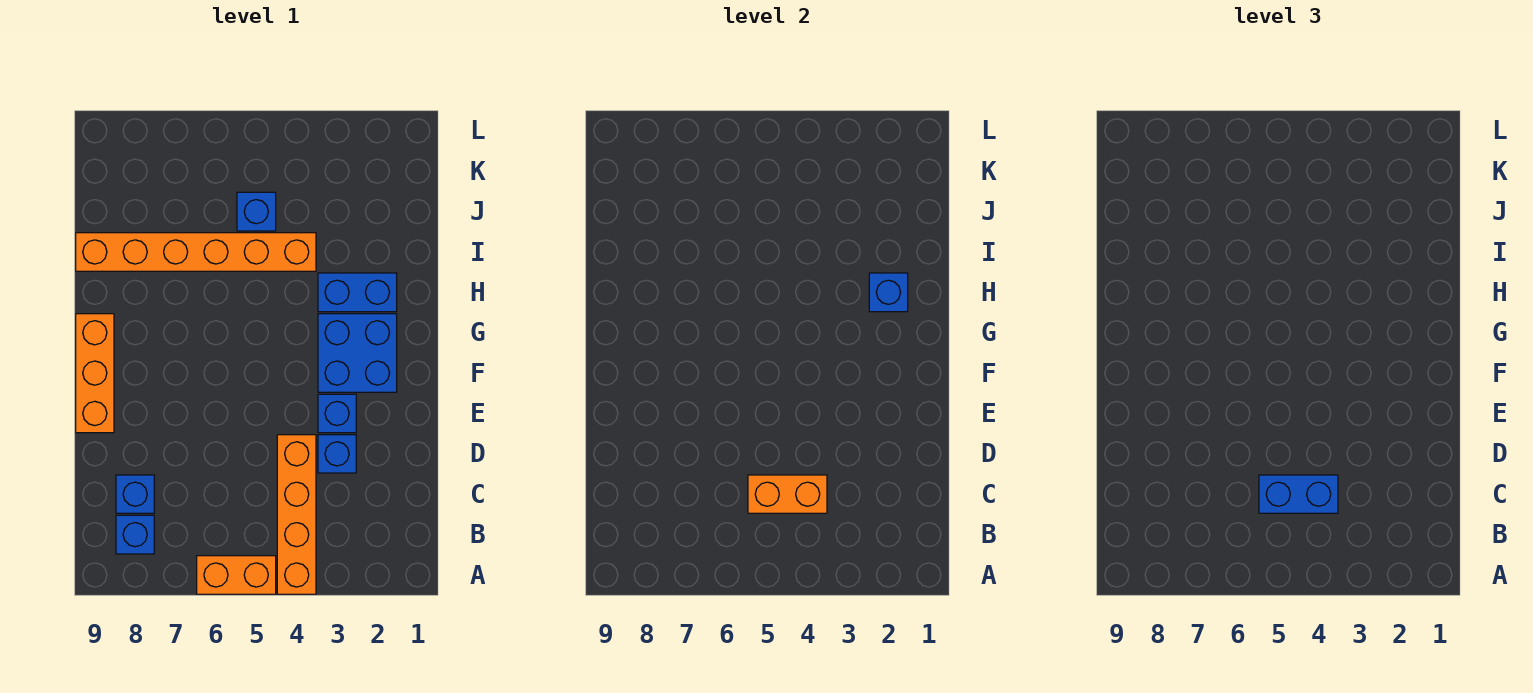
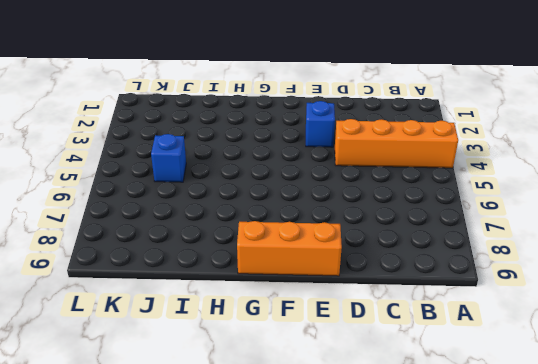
none -> orange brick A5:A6 level 1
none -> blue brick B8 level 1
none -> blue brick C8 level 1

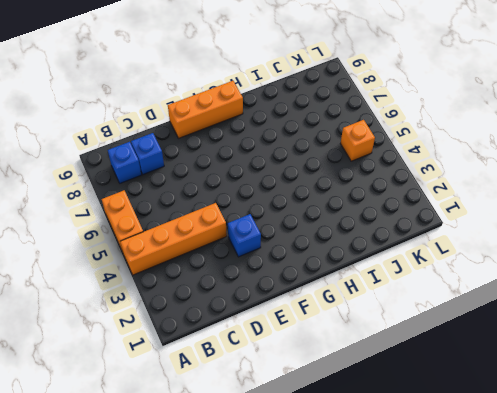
orange brick K5 level 1 -> none
none -> blue brick D3 level 1
none -> blue brick F2:G3 level 1
none -> blue brick H2:H3 level 1

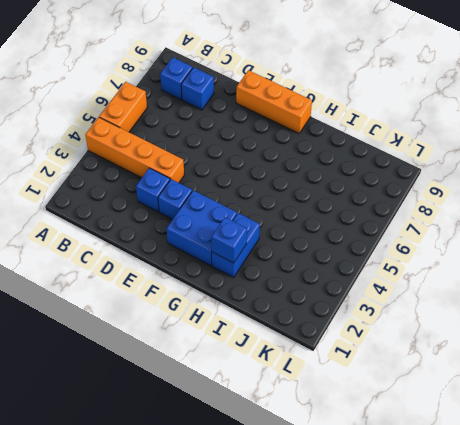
none -> orange brick I4:I9 level 1
none -> blue brick J5 level 1
none -> orange brick C4:C5 level 2

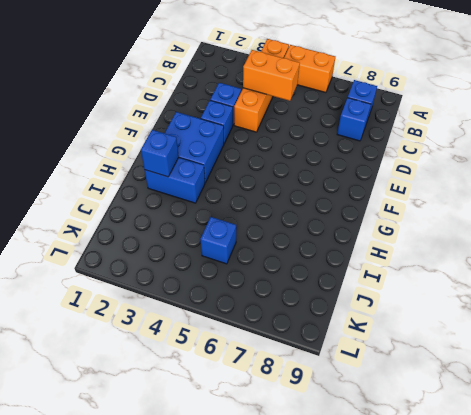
none -> orange brick E9:G9 level 1
none -> orange brick I4:I9 level 1
none -> blue brick C4:C5 level 3

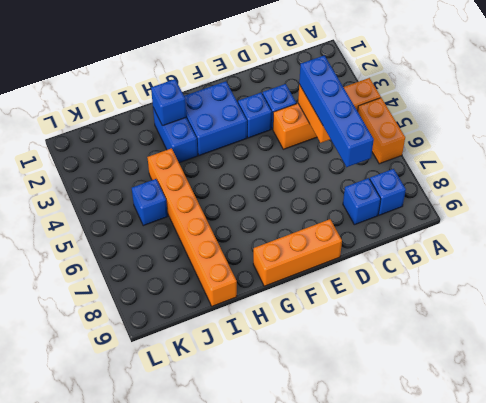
blue brick C4:C7 level 3 -> blue brick C4:C5 level 3

